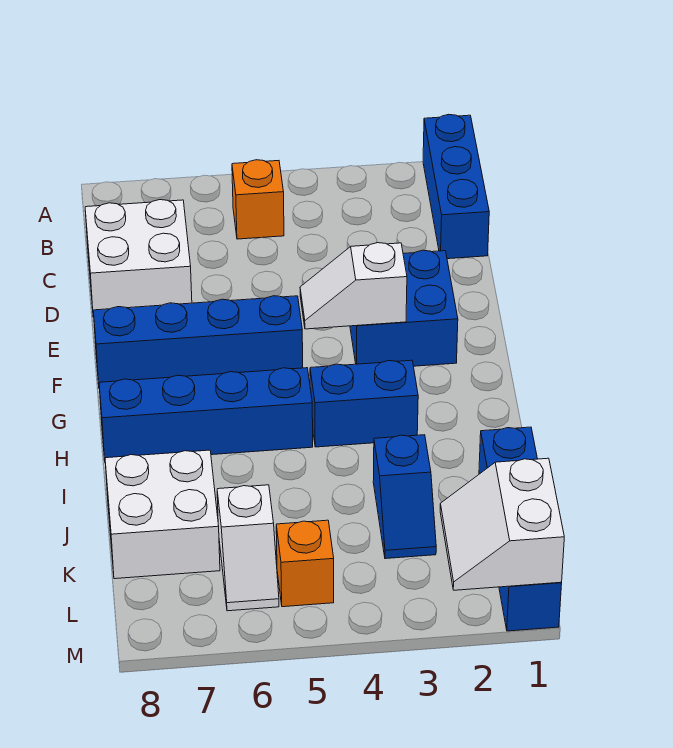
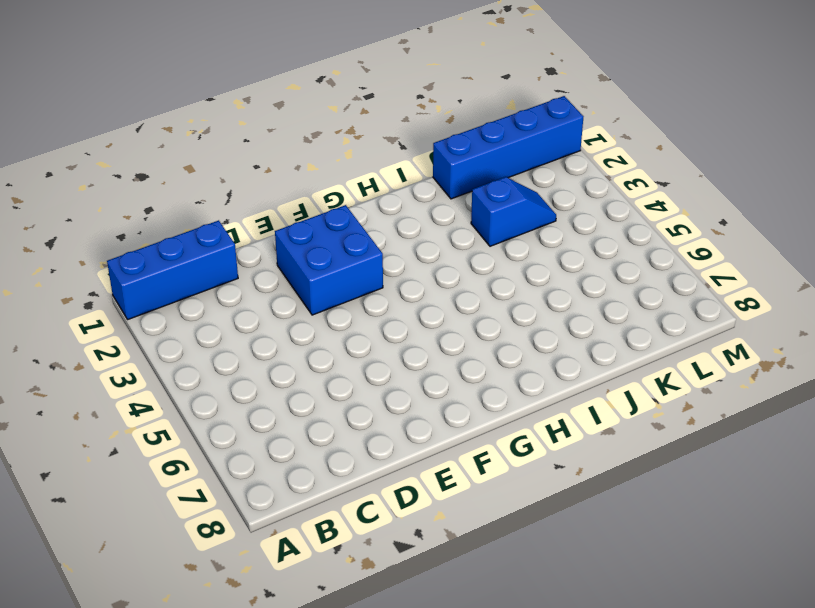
none -> orange brick B5 level 1
none -> white brick C7:D8 level 1
none -> blue brick F5:F8 level 1

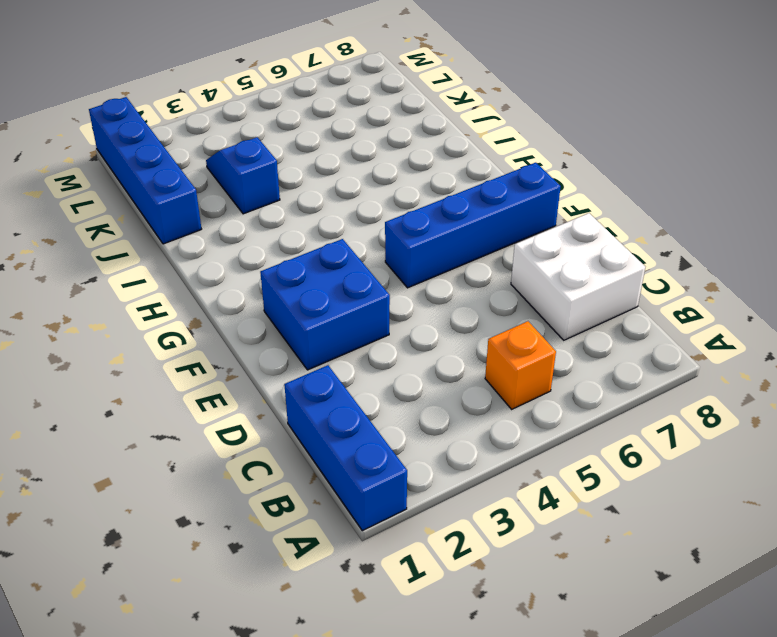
none -> blue brick H3:H4 level 1
none -> blue brick H5:H8 level 1
none -> white brick J7:K8 level 1

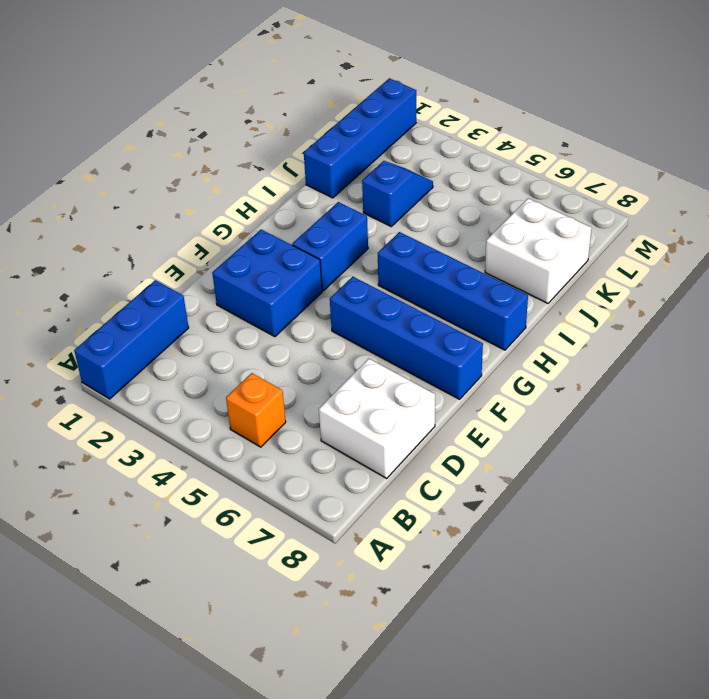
blue brick G3:H3 level 1 -> blue brick H3:H4 level 1
none -> white slope K6:L6 level 1 top K
none -> orange brick L5 level 1
none -> white slope F3:F4 level 2 top 3

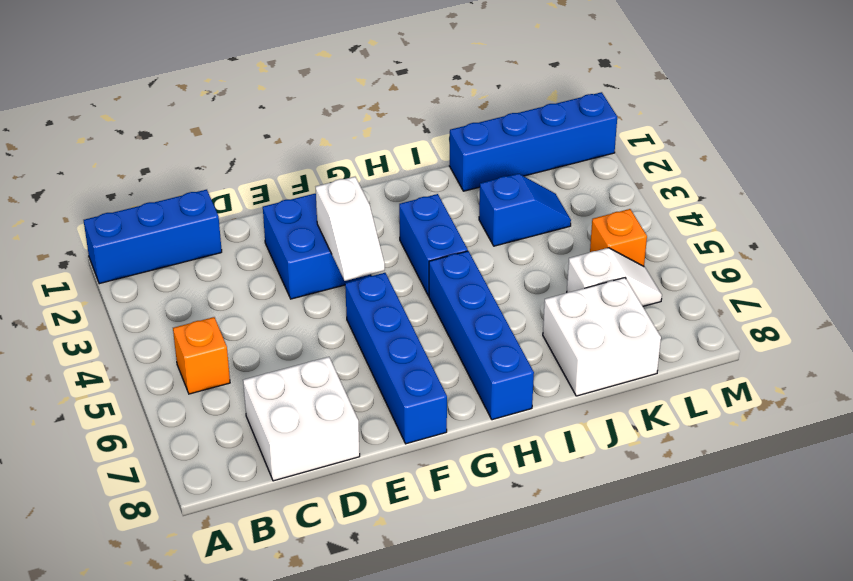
none -> white slope L1:M2 level 2 top 1

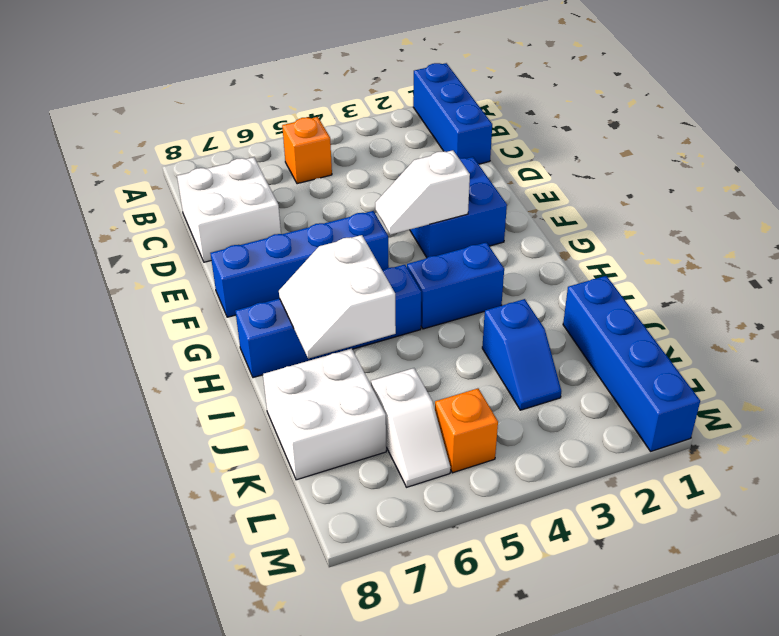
white slope H6:I7 level 2 top 6 -> white slope L1:M2 level 2 top 1

